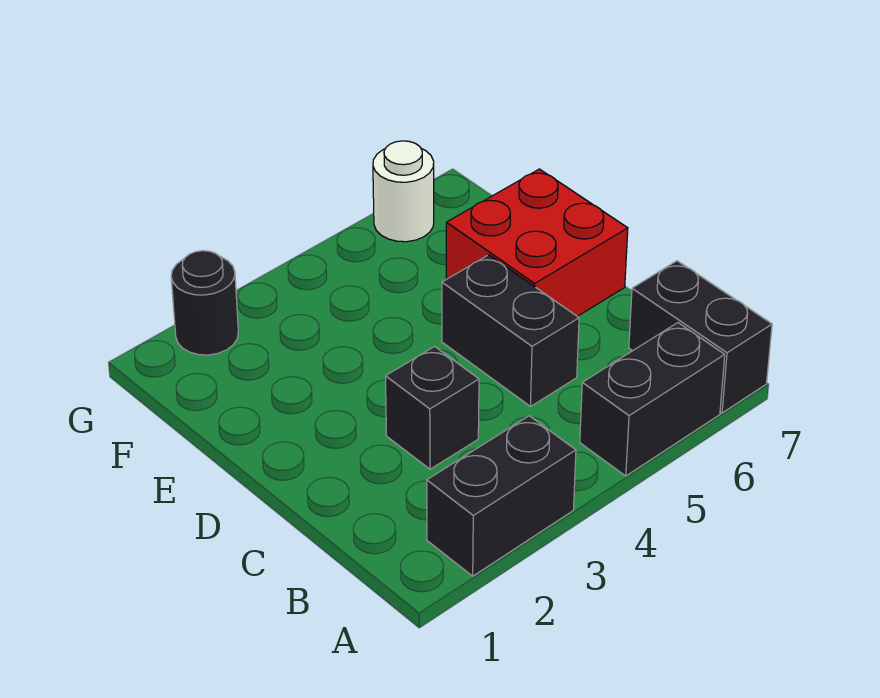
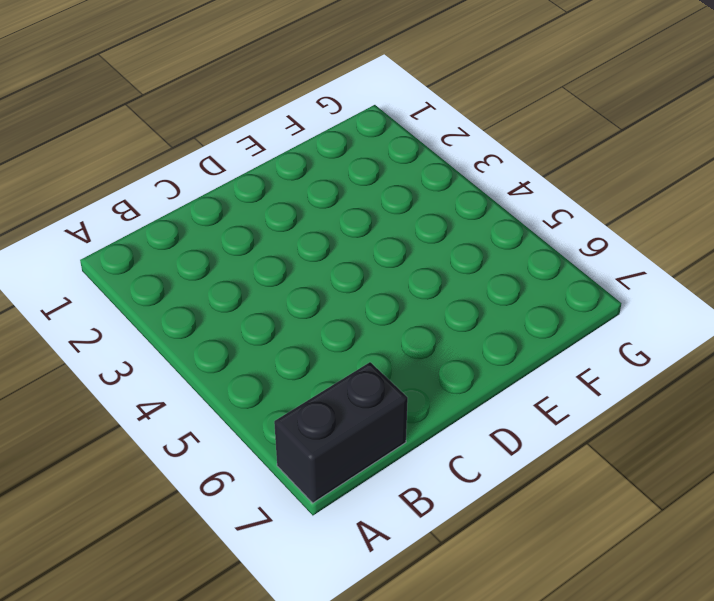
none -> black brick A2:A3 level 1
none -> black brick A5:A6 level 1

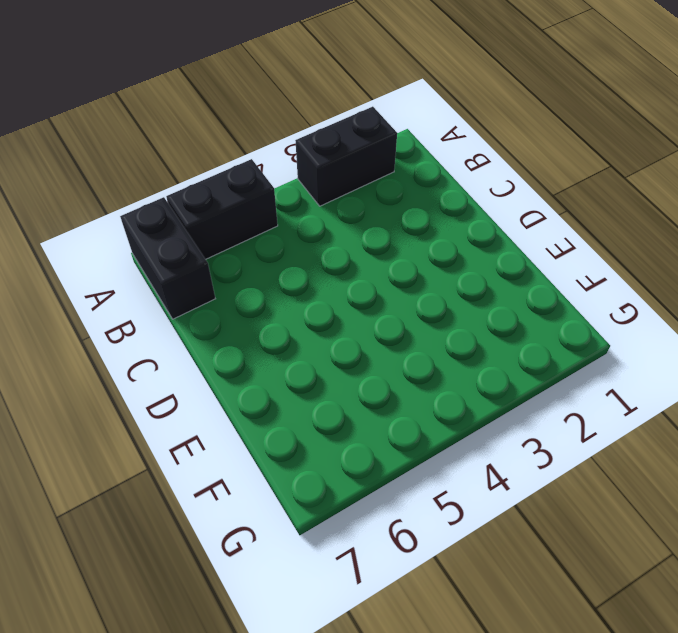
none -> black brick C3 level 1
none -> black brick C5:D5 level 1

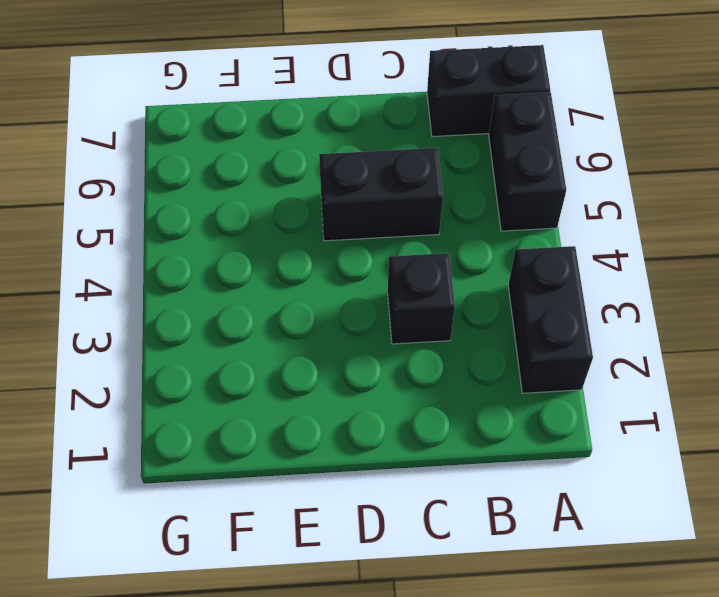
none -> red brick D6:E7 level 1
none -> black round brick G2 level 1

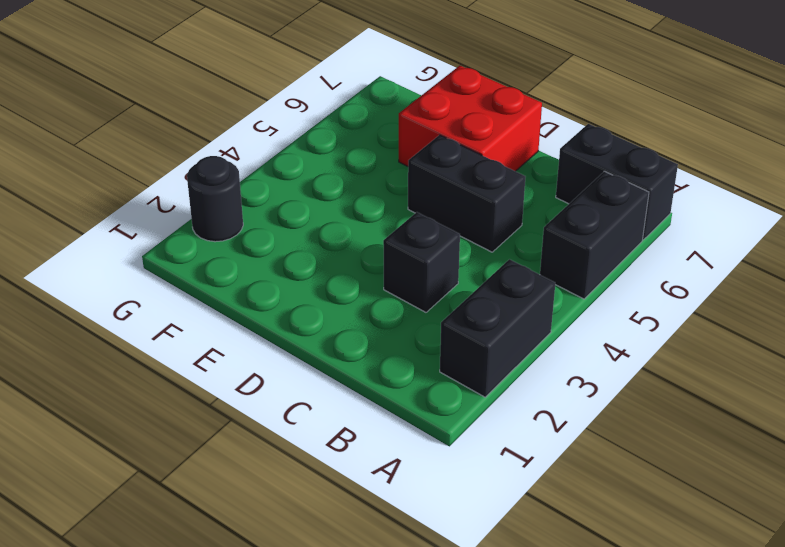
none -> white round brick G6 level 1

